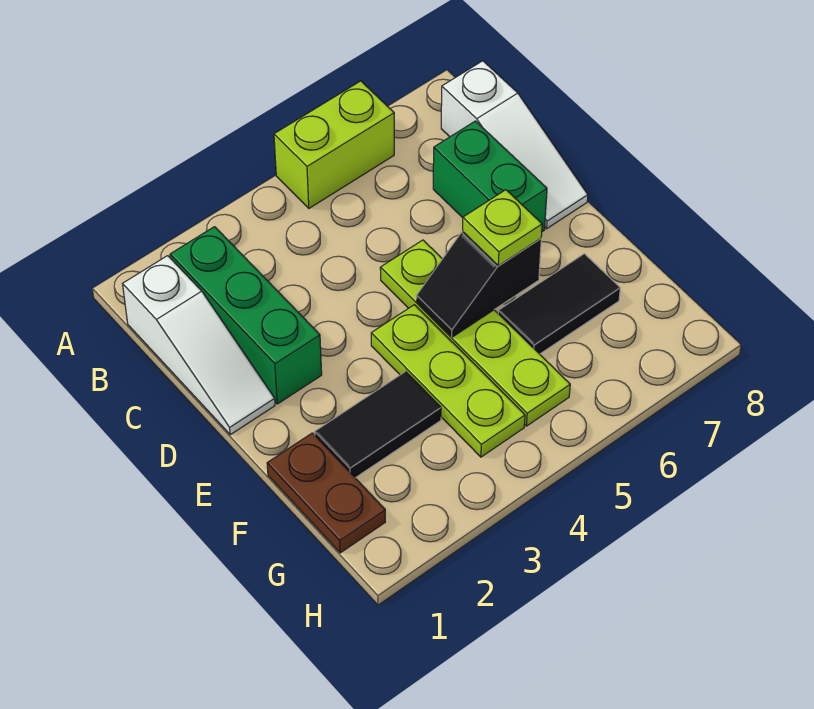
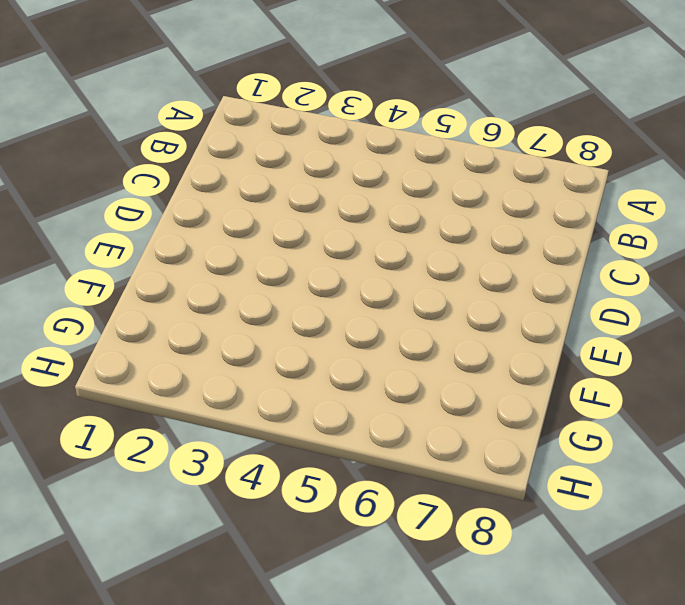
none -> lime brick A5:A6 level 1
none -> white slope B1:D1 level 1 top B
none -> green brick B2:D2 level 1

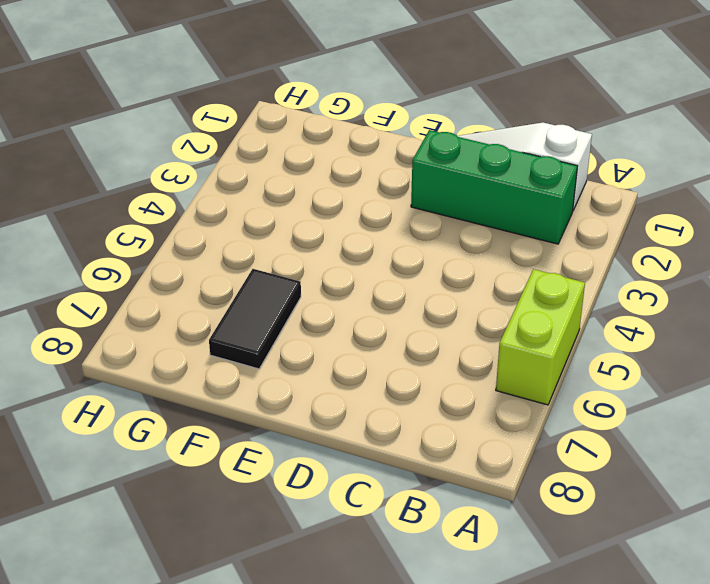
none -> white slope B8:D8 level 1 top B
none -> green brick C7:D7 level 1
none -> lime plate D5:G5 level 1

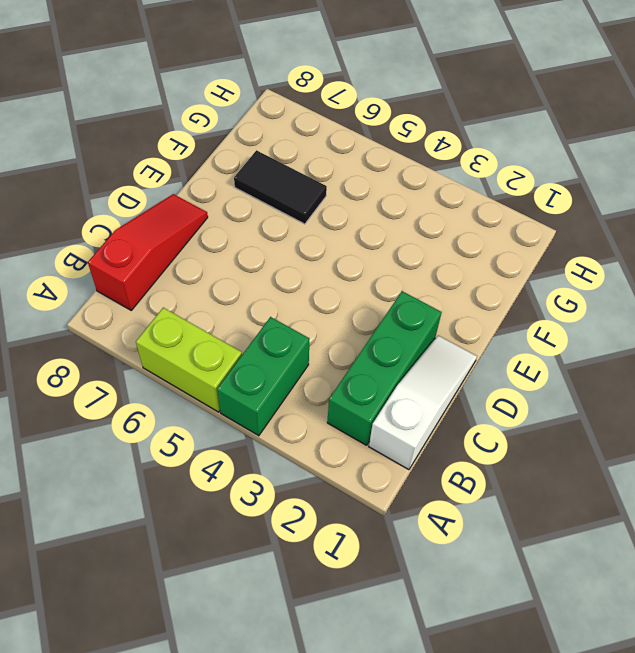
green brick A4:B4 level 1 -> green brick C7:D7 level 1
red slope B8:D8 level 1 top B -> white slope B8:D8 level 1 top B
none -> lime plate D5:G5 level 1
none -> lime plate E4:G4 level 1
none -> brown plate F1:G1 level 1

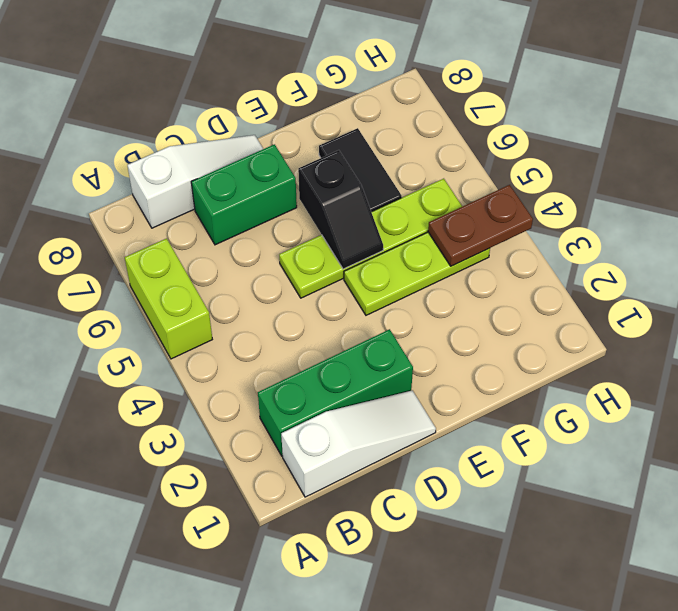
brown plate G4:H4 level 2 -> brown plate F1:G1 level 1
none -> black tile F2:F3 level 1
none -> lime plate E6 level 3

